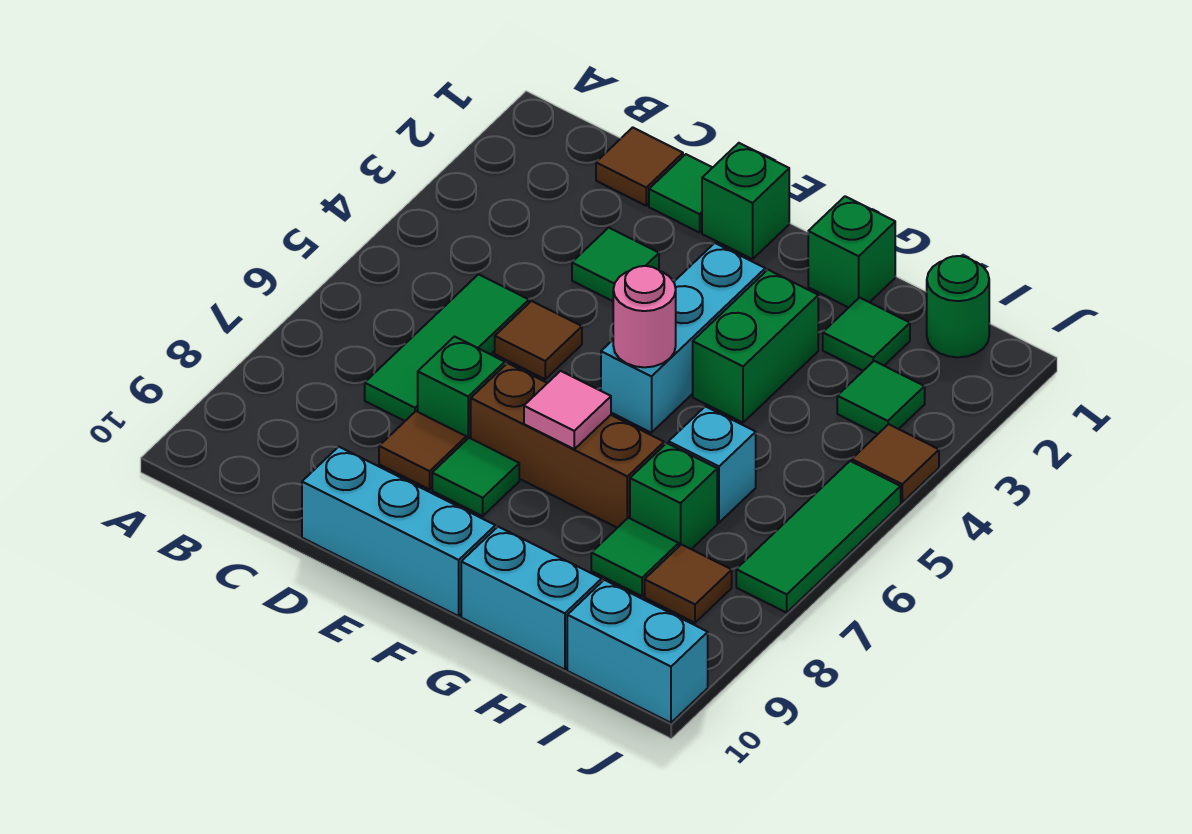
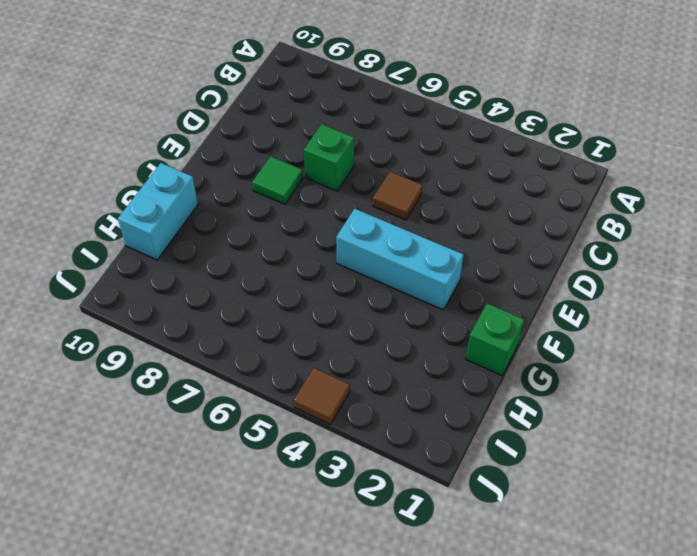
none -> brown tile C1 level 1
none -> green tile C5:C7 level 1
none -> green tile D1 level 1

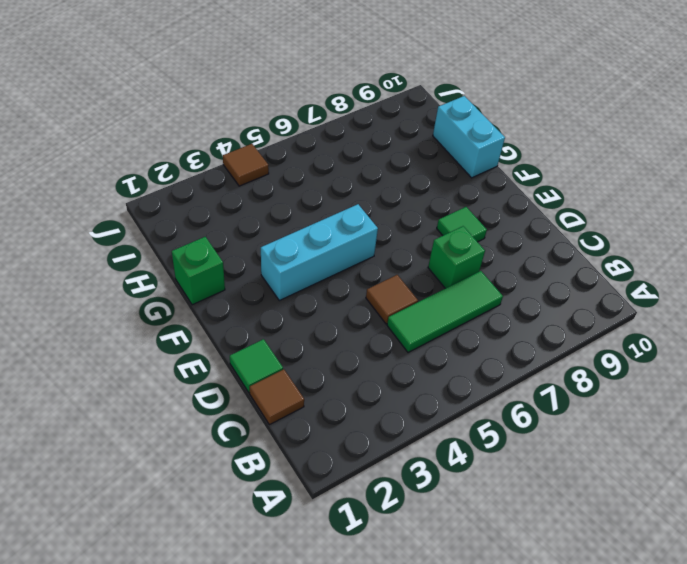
none -> green tile D3 level 1
none -> brown tile D8 level 1
none -> cyan brick D10:F10 level 1

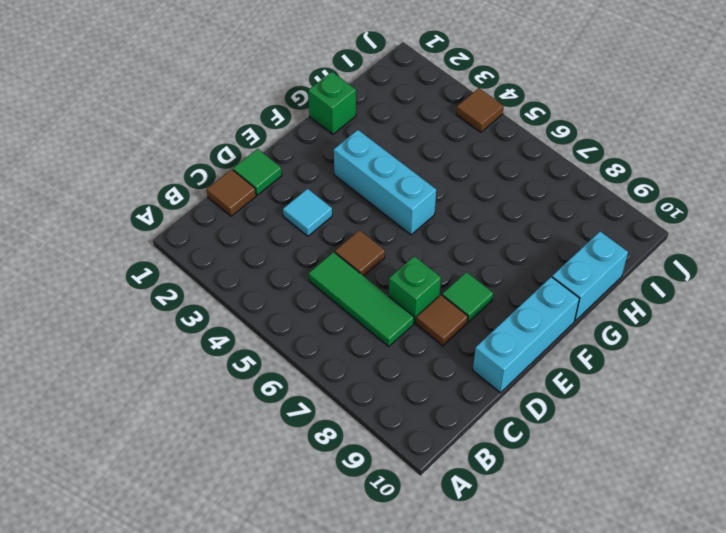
cyan tile D3 level 1 -> green tile D3 level 1
none -> green brick E1 level 1
none -> brown brick E7:G7 level 1
none -> green brick G3:G4 level 1

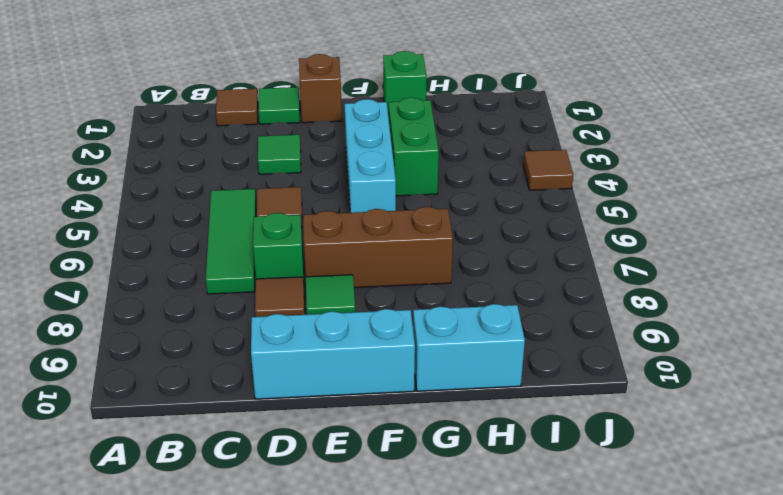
brown brick E1 level 1 -> green brick E1 level 1
none -> green tile H2 level 1
none -> cyan brick H6 level 1
none -> green brick H7 level 1

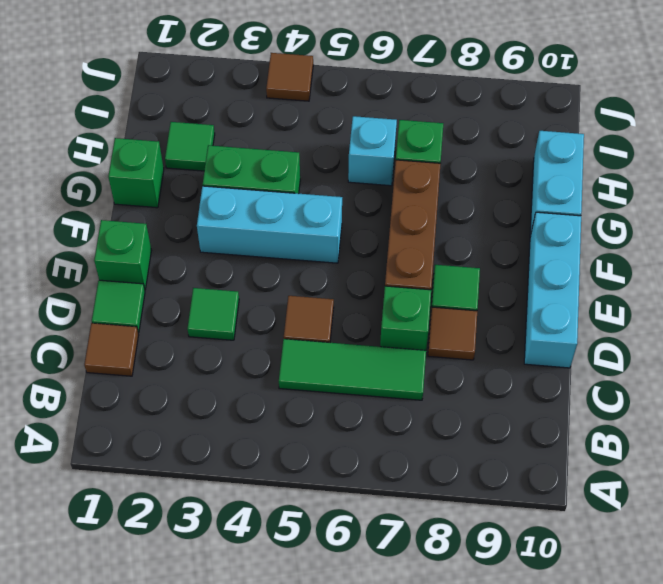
none -> green tile H8 level 1
none -> green round brick I1 level 1
none -> green tile I3 level 1

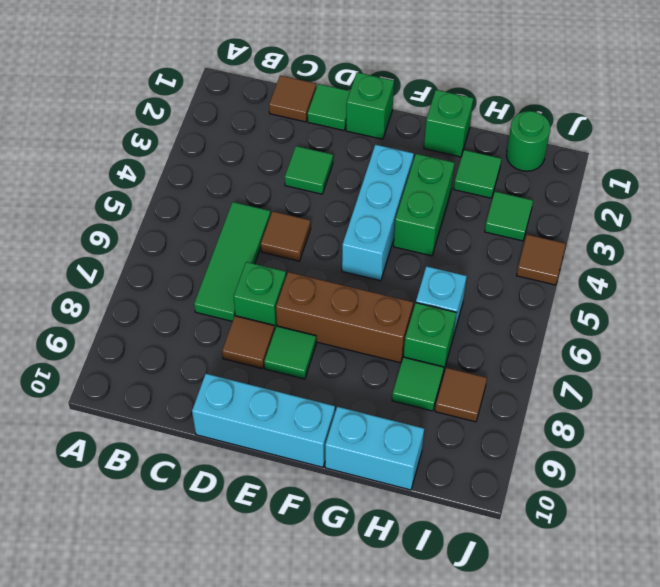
none -> cyan brick I10:J10 level 1
none -> green tile J5:J7 level 1
none -> pink round brick F5 level 2

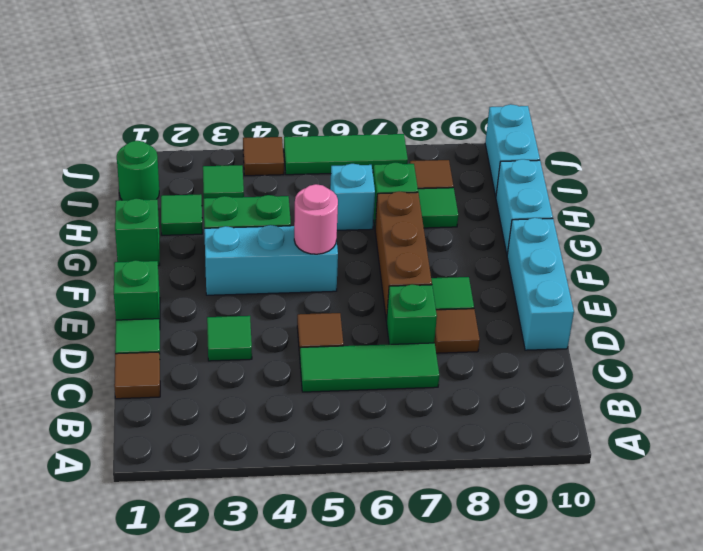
none -> pink tile F7 level 2

